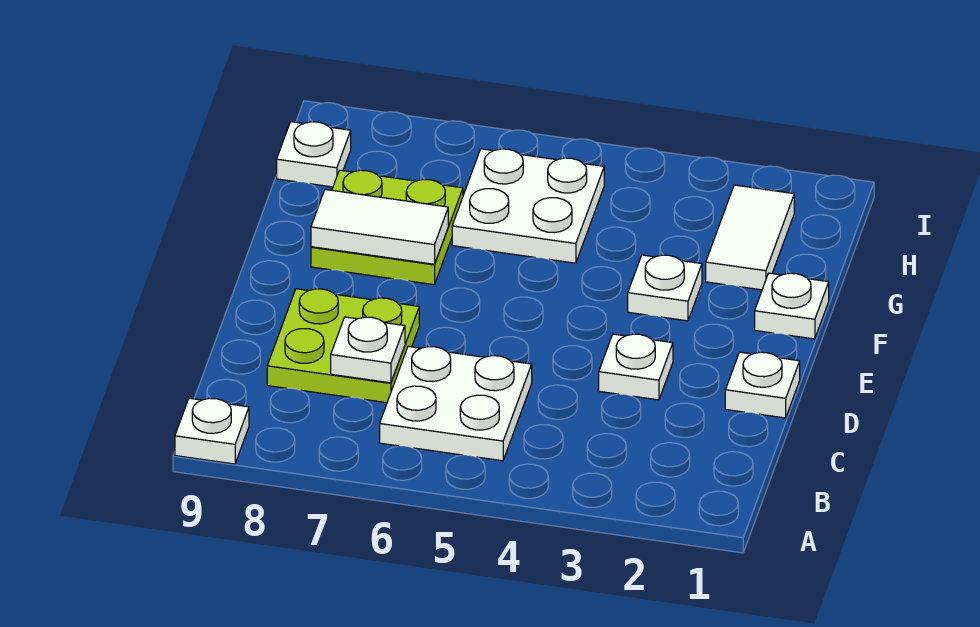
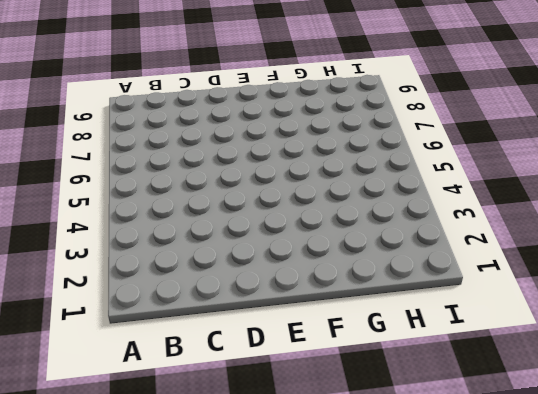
none -> white plate A9 level 1
none -> white plate B5:C6 level 1
none -> lime plate C7:D8 level 1

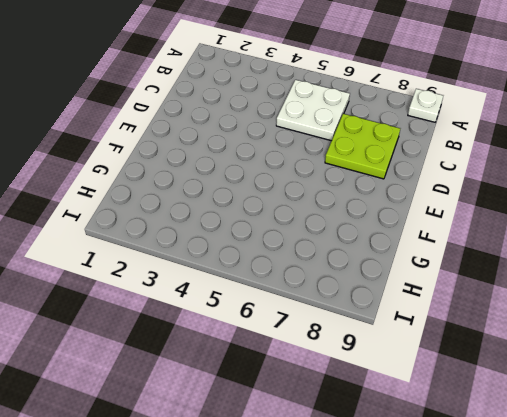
none -> white plate D1 level 1
none -> white plate D3 level 1
none -> white plate F1 level 1

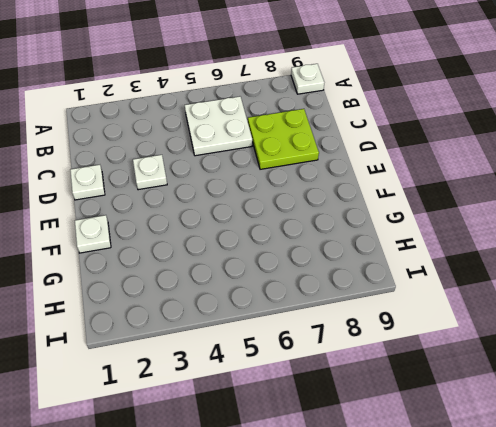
none -> white plate F3 level 1
none -> lime plate F7:G8 level 1
none -> white tile G2:H2 level 1

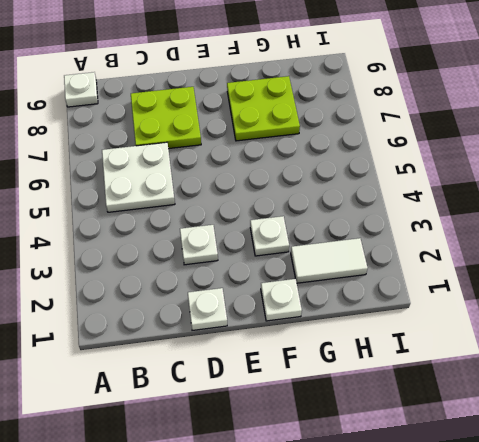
none -> white plate G5:H6 level 1
none -> white plate H9 level 1
none -> white plate C7 level 2

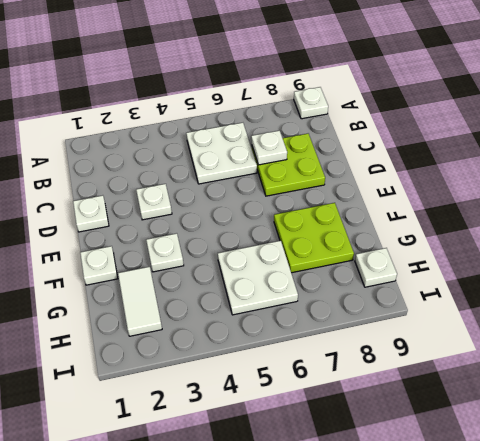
none -> white tile F7:F8 level 2

